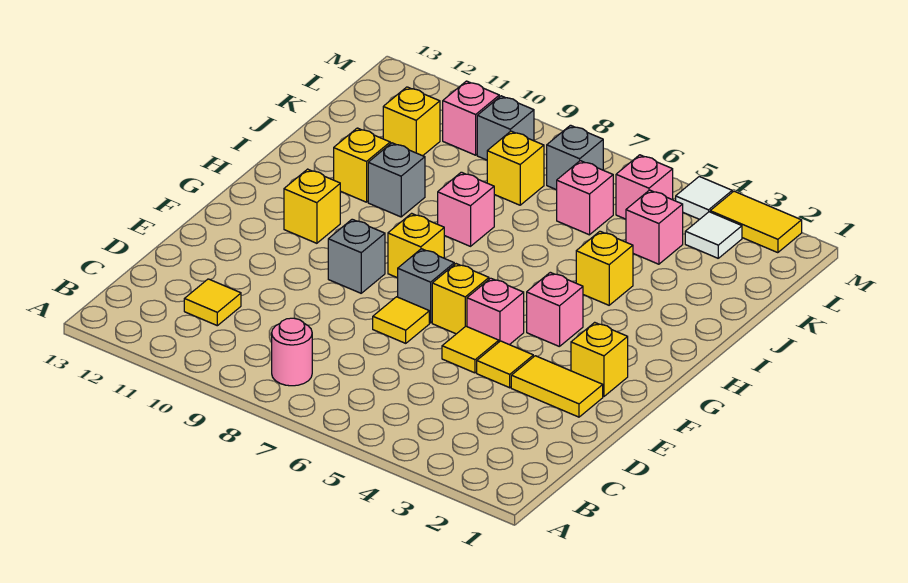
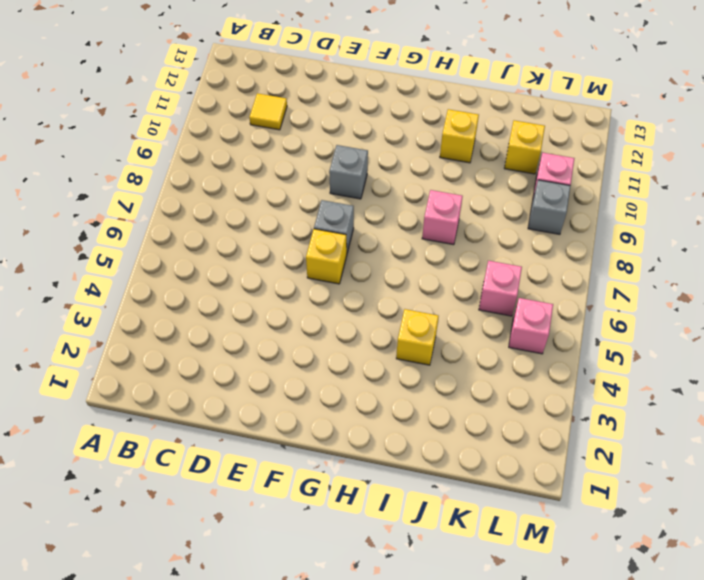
none -> pink round brick B8 level 1
none -> yellow tile E2:E3 level 1
none -> yellow tile E4 level 1

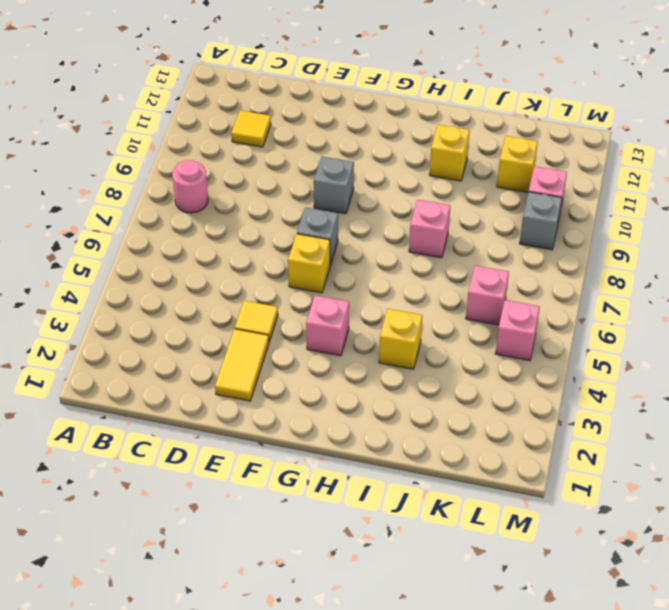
none -> yellow tile E5 level 1
none -> yellow tile E7 level 1
none -> yellow brick F2 level 1

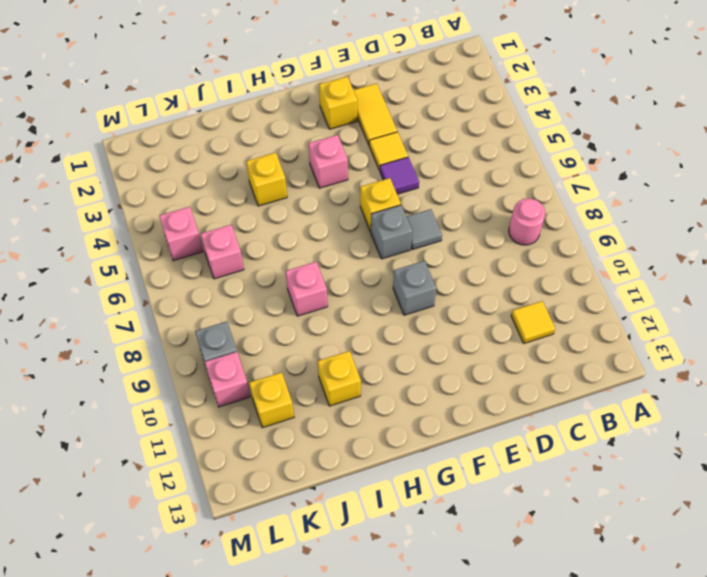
purple tile E5 level 1 -> yellow tile E5 level 1
grey tile E7 level 1 -> yellow tile E7 level 1
none -> pink brick F5 level 1
none -> yellow brick G8 level 1
none -> yellow brick G11 level 1

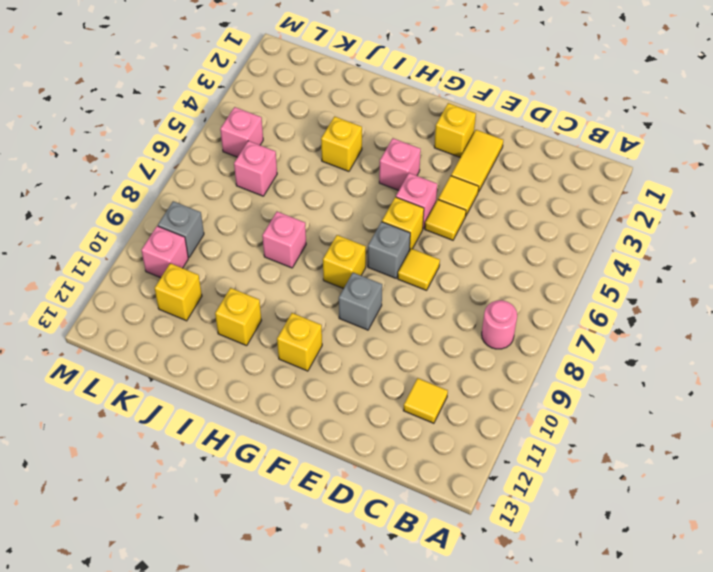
none -> grey brick I10 level 1
none -> pink brick K4 level 1
none -> yellow brick K8 level 1

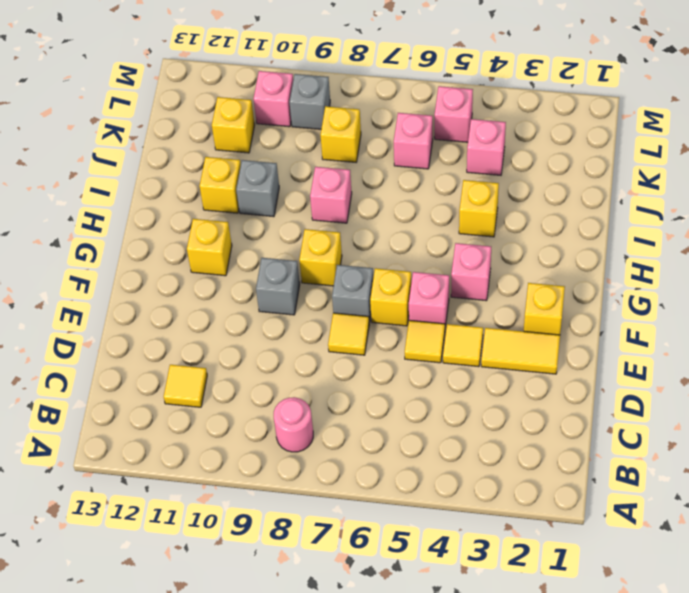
none -> white tile L3 level 1
none -> grey brick L7 level 1
none -> yellow tile M2:M3 level 1

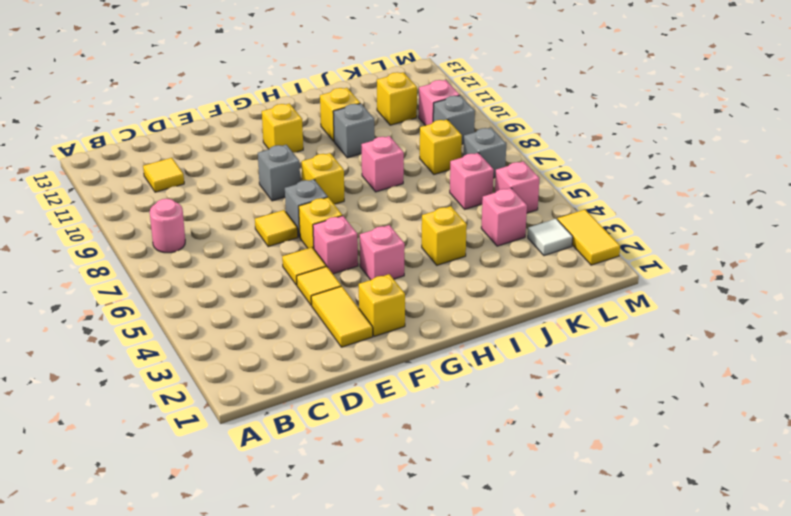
none -> white tile M4 level 1

